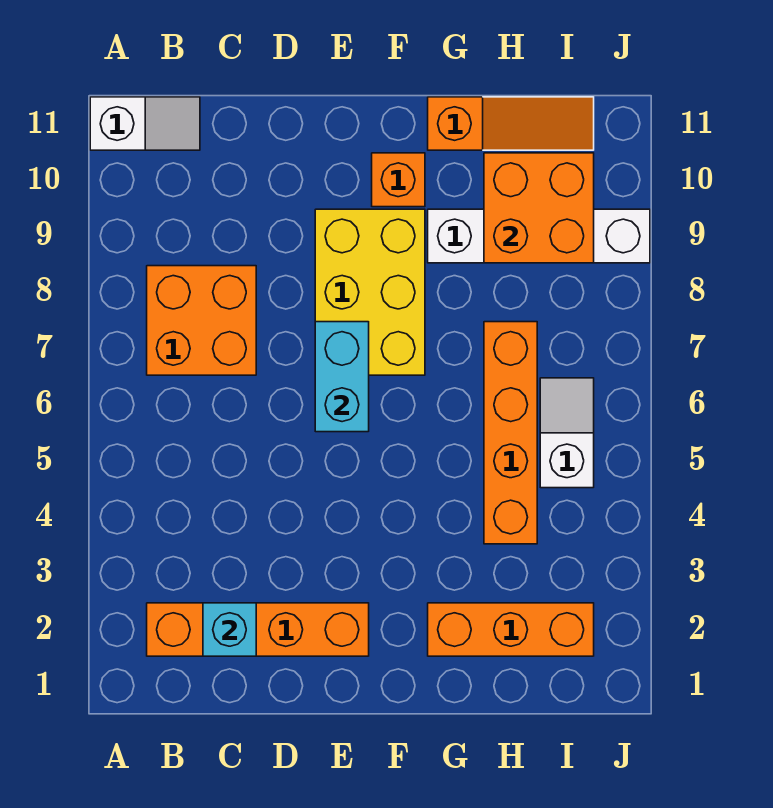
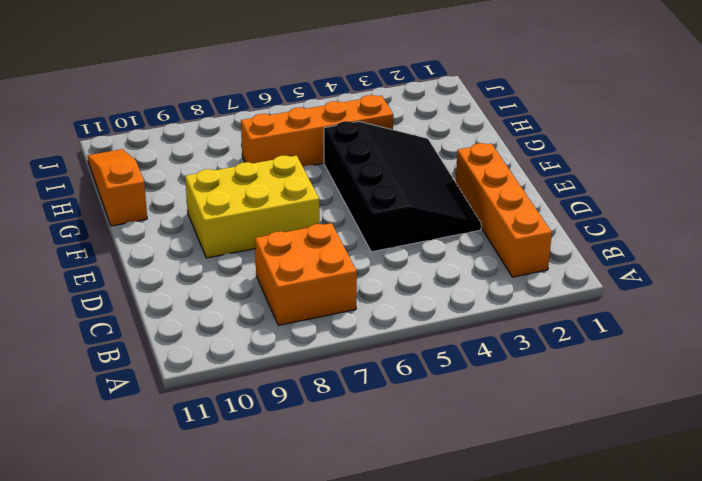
black slope D3:G5 level 1 top 5 -> none
none -> white slope A11:B11 level 1 top A
none -> orange brick F10 level 1
none -> orange brick G2:I2 level 1

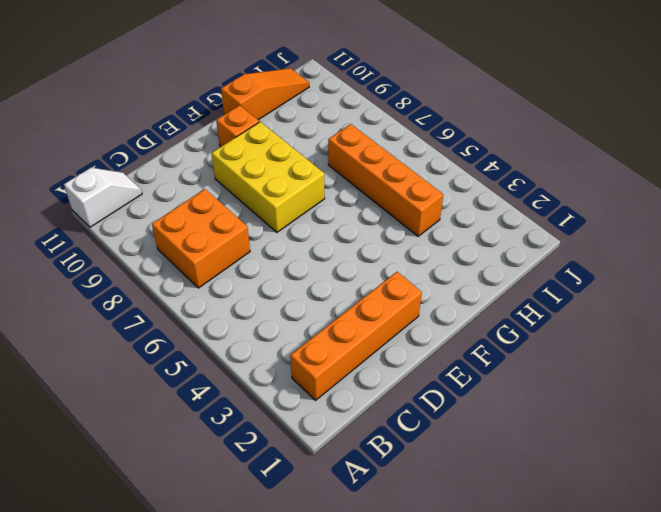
none -> orange brick G2:I2 level 1
none -> white brick G9:J9 level 1
none -> white slope I5:I6 level 1 top 5

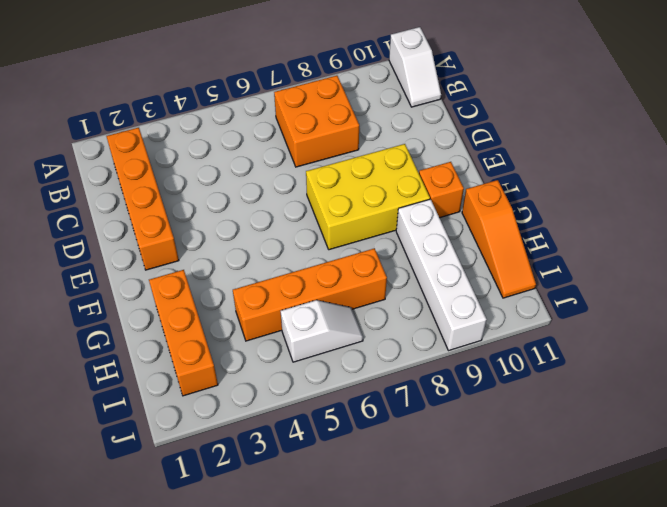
none -> cyan brick C2 level 2
none -> cyan brick E6:E7 level 2
none -> orange brick H9:I10 level 2

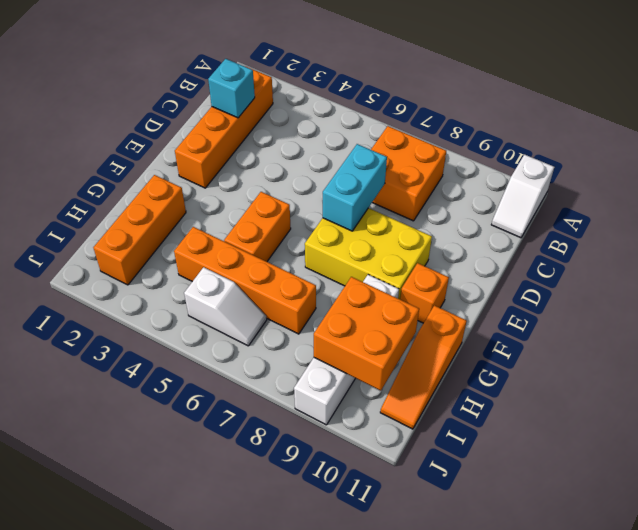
cyan brick D7:E7 level 2 -> cyan brick E6:E7 level 2
orange brick F5:G5 level 1 -> none

